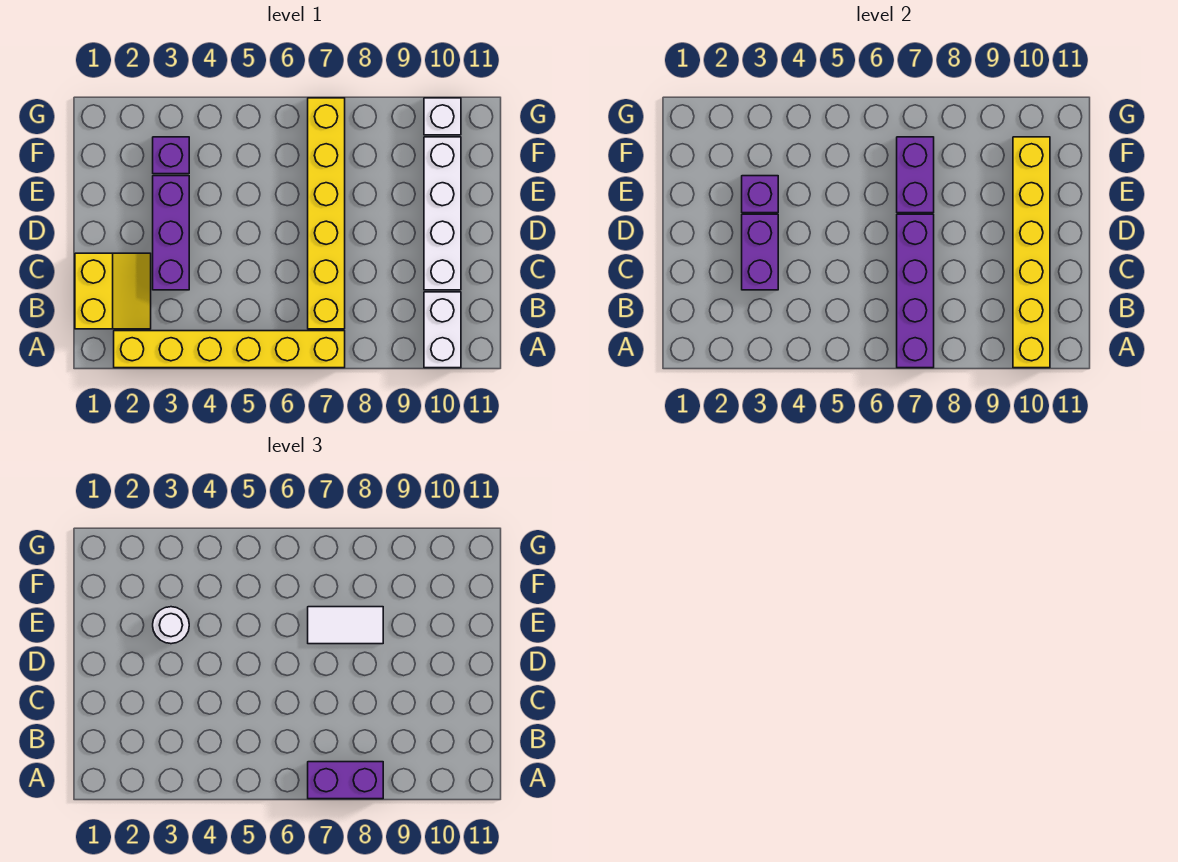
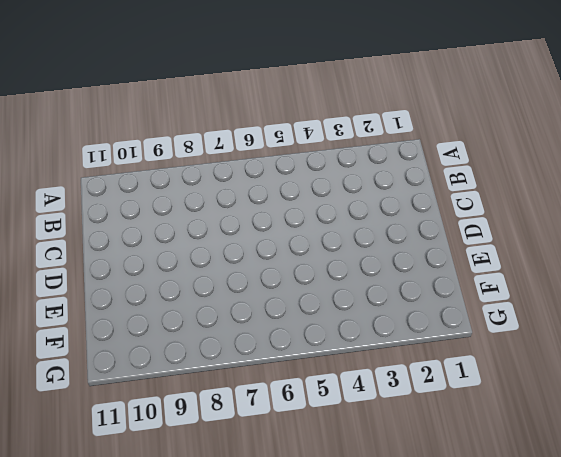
none -> yellow brick A2:A7 level 1
none -> white brick A10:B10 level 1
none -> yellow slope B1:C2 level 1 top 1

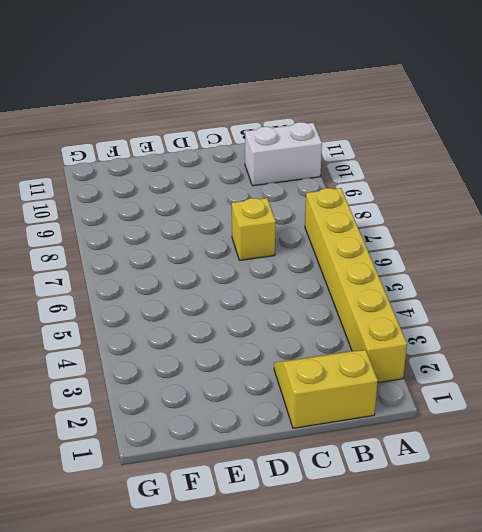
yellow brick C7 level 1 -> yellow brick B7:G7 level 1
none -> purple brick C3:E3 level 1
none -> white brick C10:F10 level 1
none -> purple brick F3 level 1

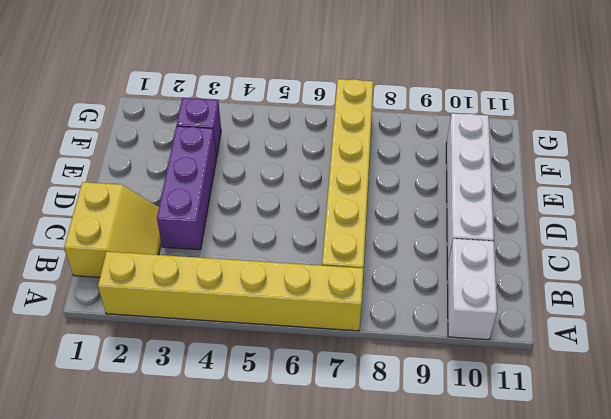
none -> white brick G10 level 1
none -> purple brick A7:D7 level 2
none -> yellow brick A10:F10 level 2

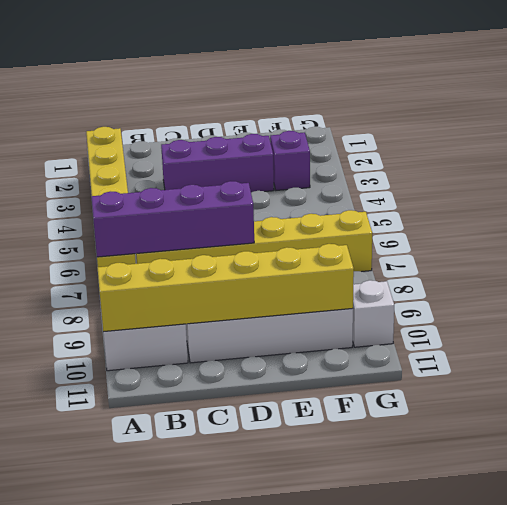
none -> yellow slope B1:C2 level 1 top 1
none -> purple brick C3:D3 level 2
none -> purple brick E3 level 2

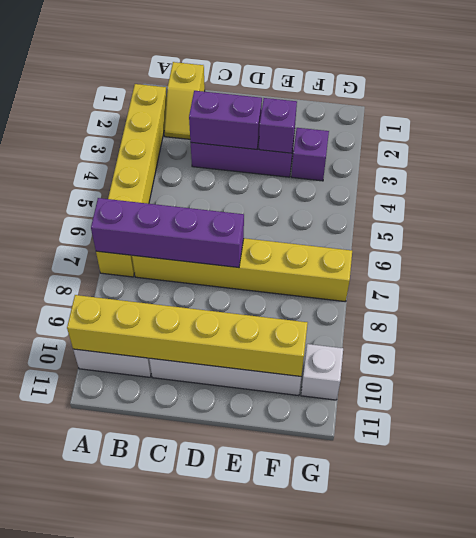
yellow slope B1:B2 level 1 top 1 -> yellow slope B1:C2 level 1 top 1
none -> purple brick E7:F7 level 2
none -> purple brick A7:A8 level 3
none -> white round brick E3 level 3

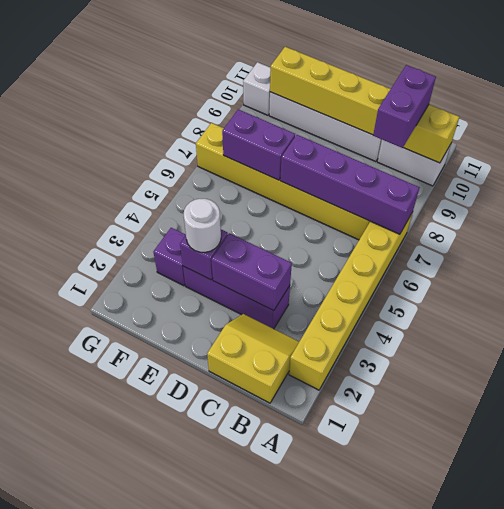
purple brick B9:B10 level 3 -> purple brick A7:A8 level 3
none -> white tile E7:E8 level 3

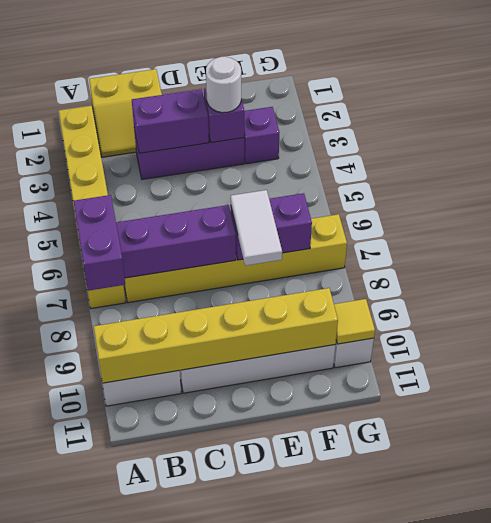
yellow tile G10 level 2 -> none

